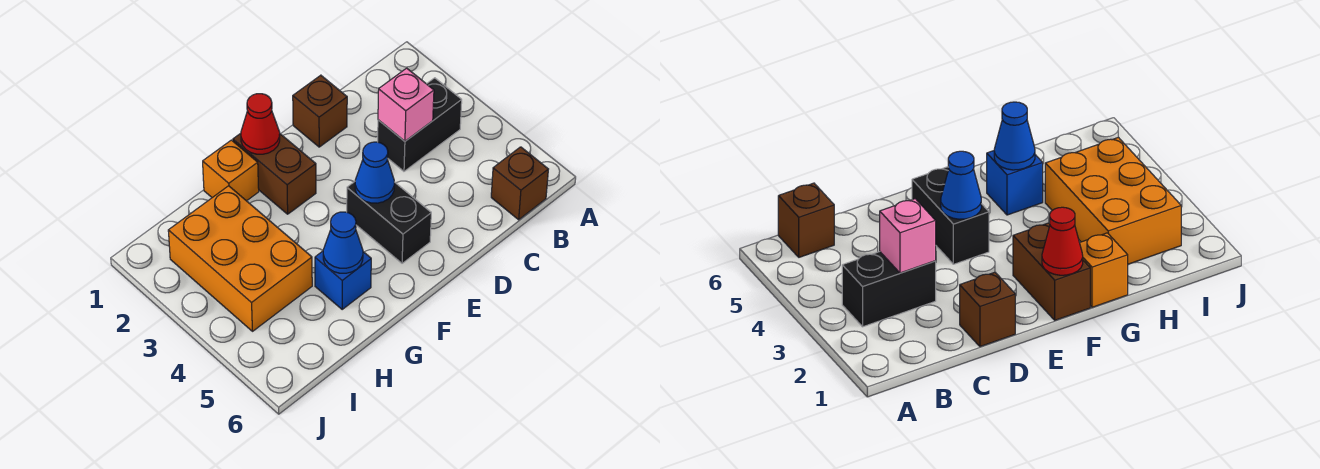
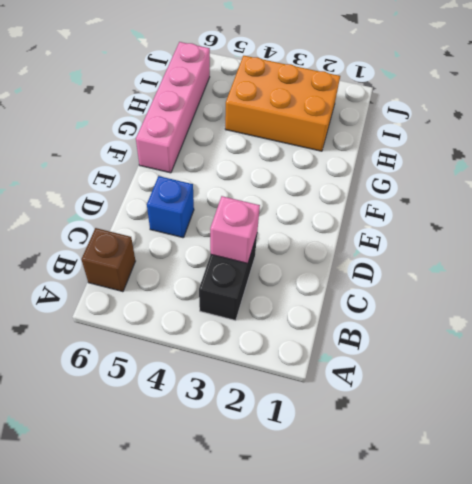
blue brick D5 level 1 -> blue brick G5 level 1
pink brick F6:I6 level 1 -> none
none -> brown brick D1 level 1
none -> black brick E4:E5 level 1
none -> brown brick F1:F2 level 1

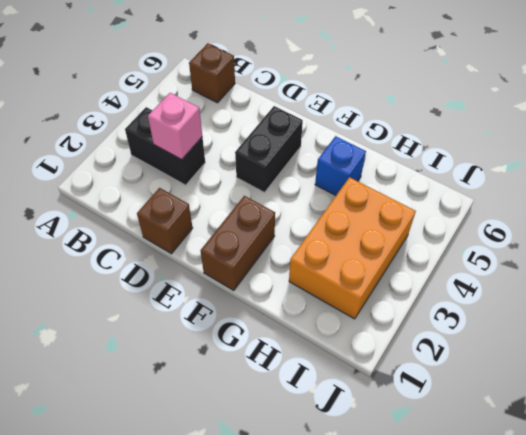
none -> orange brick G1 level 1
none -> blue cone E4 level 2
none -> red cone F1 level 2

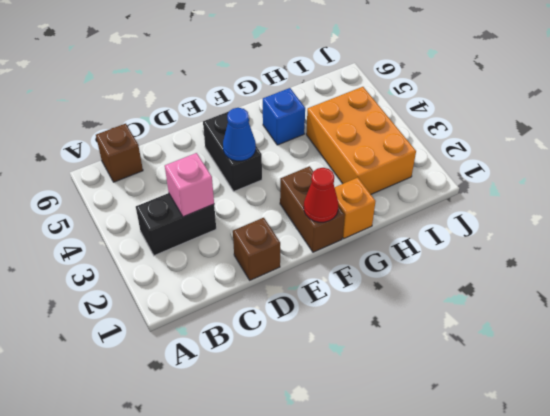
none -> blue cone G5 level 2

